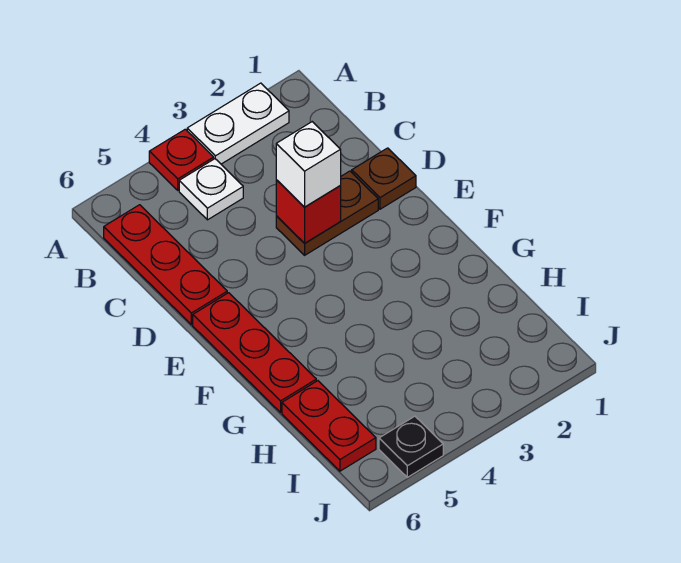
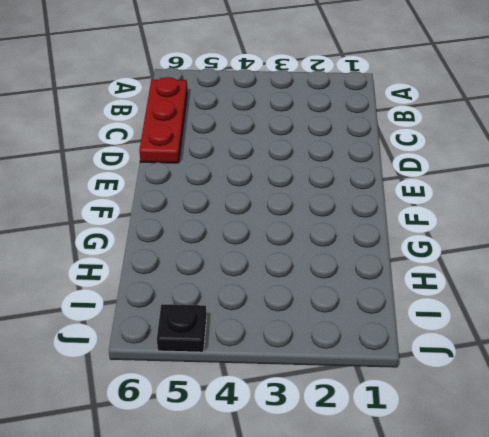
none -> white plate A2:A3 level 1
none -> red plate A4 level 1

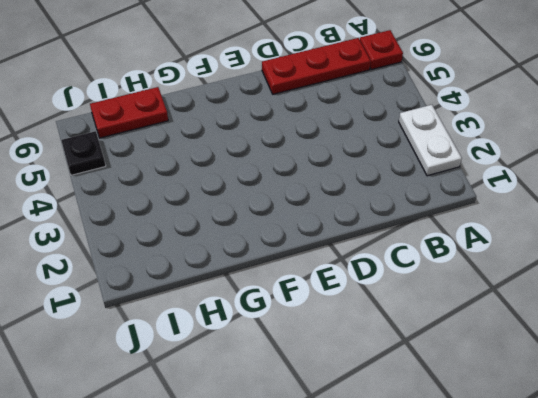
red plate A6 level 1 -> red plate A4 level 1
none -> white plate B4 level 1
none -> brown plate D1 level 1

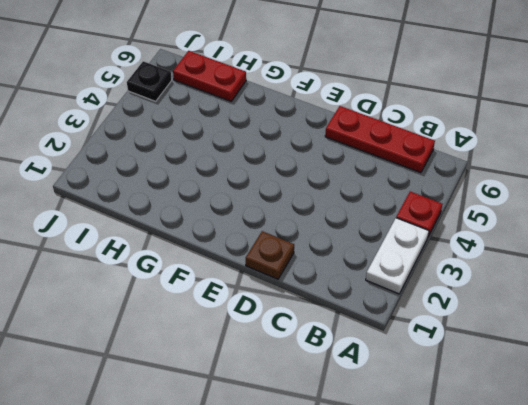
none -> white plate B4 level 1
none -> brown plate D2:D3 level 1

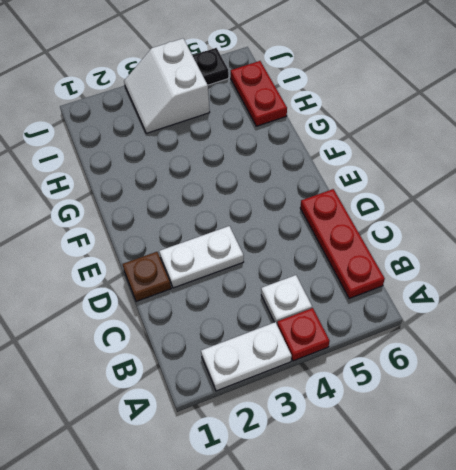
white plate D2:D3 level 1 -> brown plate D2:D3 level 1
white slope I3:J4 level 1 top 4 -> none
none -> red plate E6:G6 level 1
none -> red brick D3 level 2

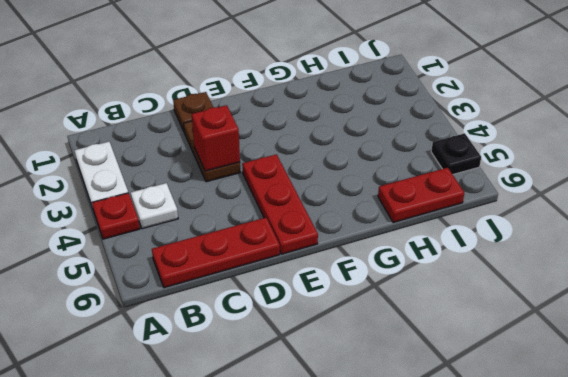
red plate E4:E6 level 1 -> red plate E6:G6 level 1
none -> white brick D3 level 3

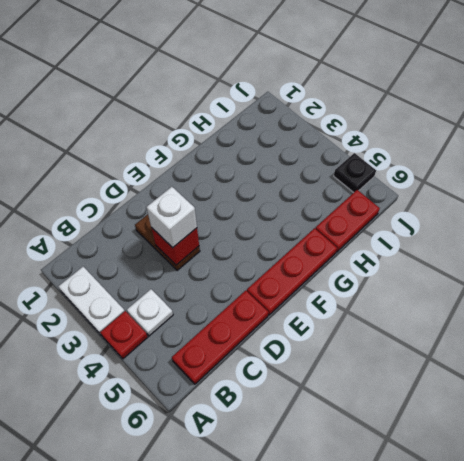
none -> brown plate D1 level 1

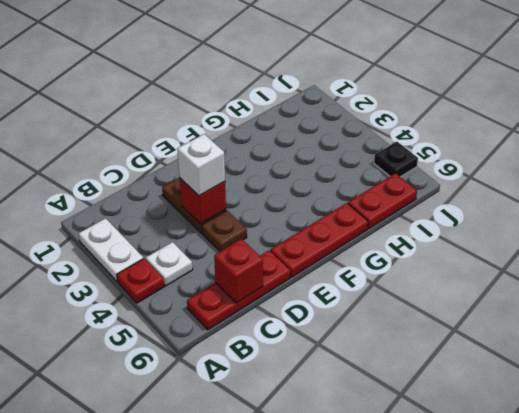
red brick C6 level 2 -> none
brown plate D4 level 1 -> brown plate D1 level 1

